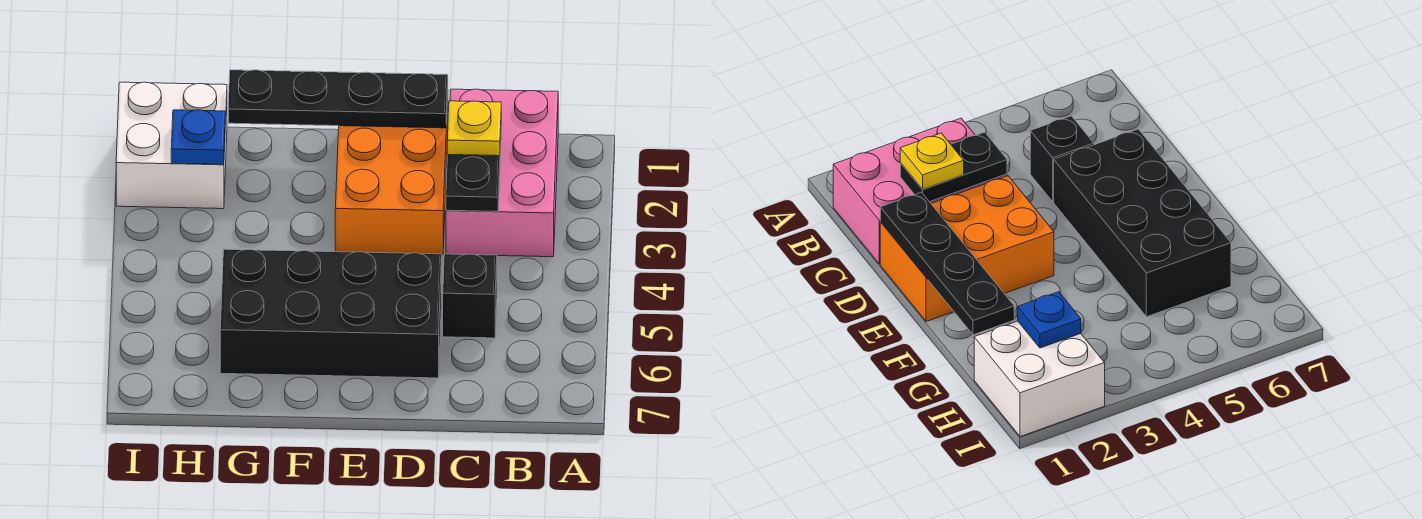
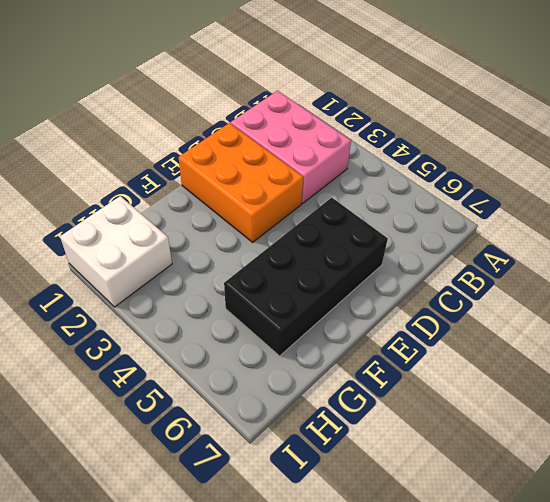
none -> black brick C5 level 1
none -> black plate C2:C3 level 2

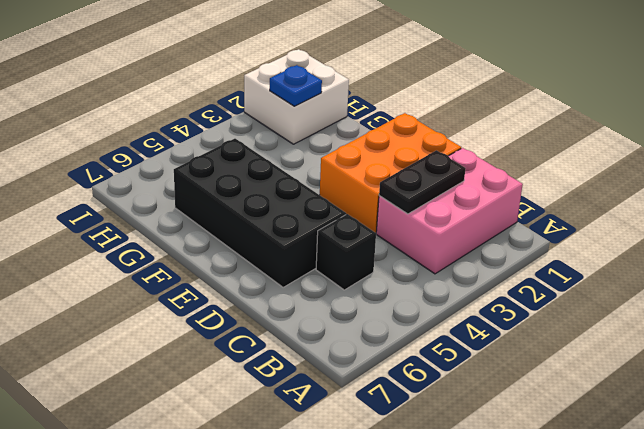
none -> black plate D1:G1 level 2
none -> yellow plate C2 level 3

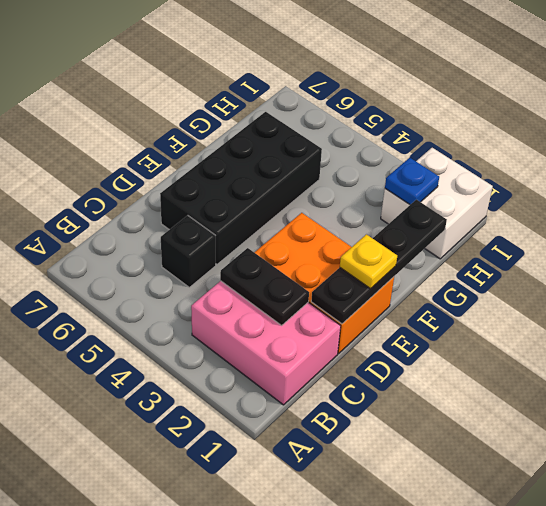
yellow plate E1 level 3 -> yellow plate C2 level 3

